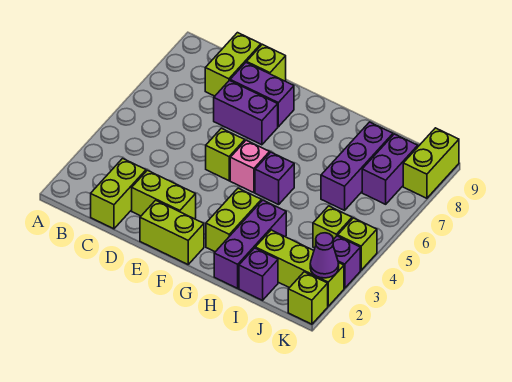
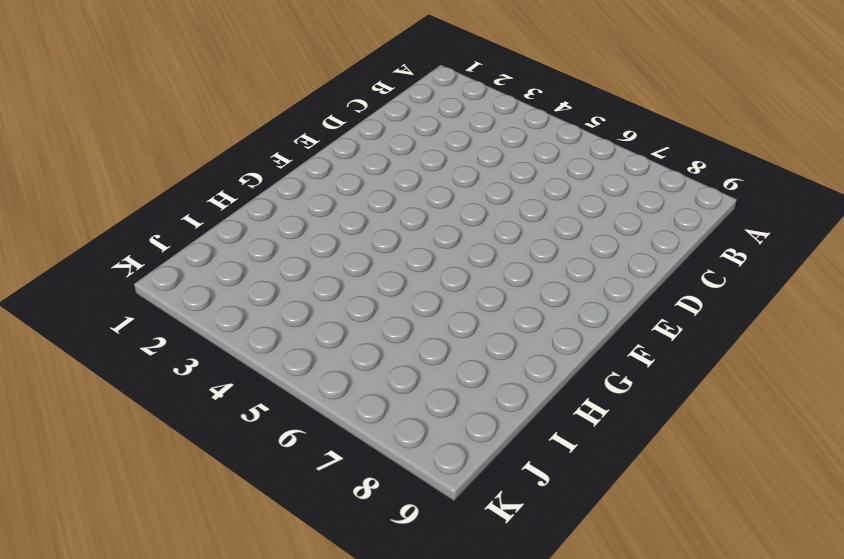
none -> lime brick C1:C2 level 1
none -> lime brick C8:C9 level 1
none -> lime brick D2:E2 level 1

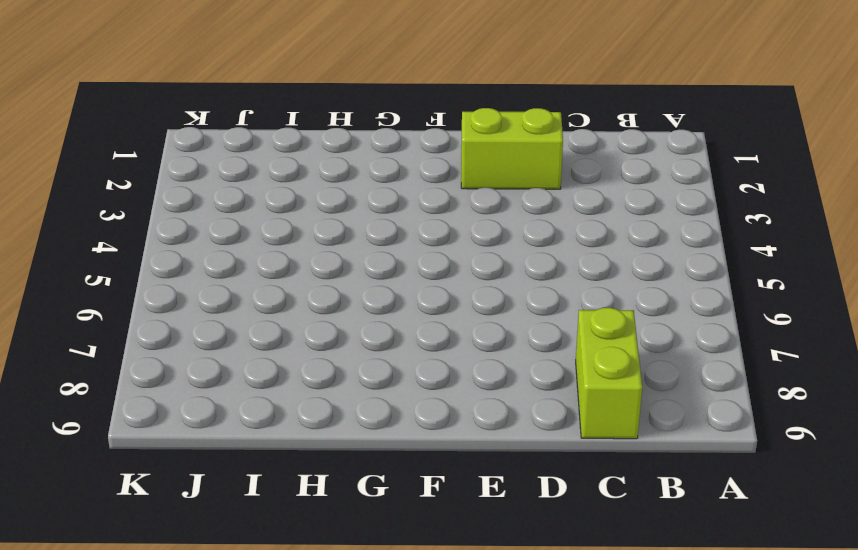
none -> lime brick C1:C2 level 1
none -> purple brick D7:E7 level 1
none -> purple brick D8:E8 level 1

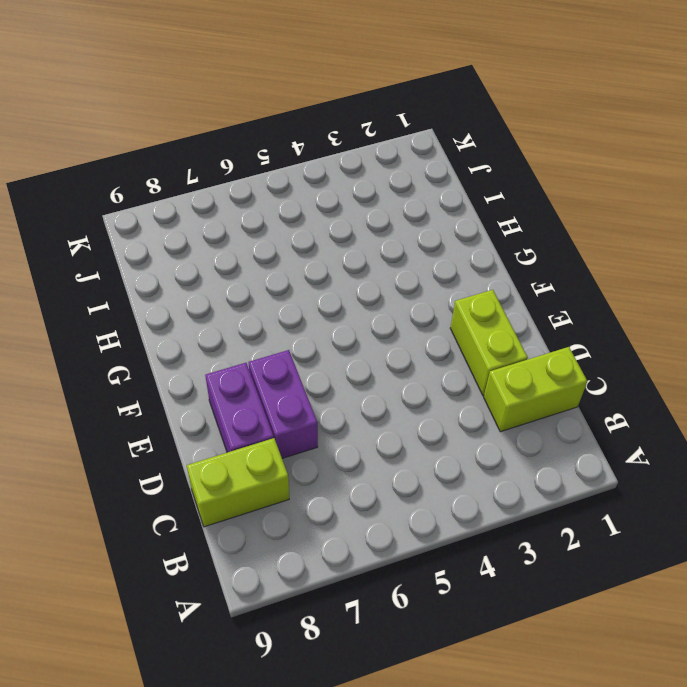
none -> lime brick D9 level 1
none -> lime brick E1:F1 level 1
none -> lime brick E5 level 1

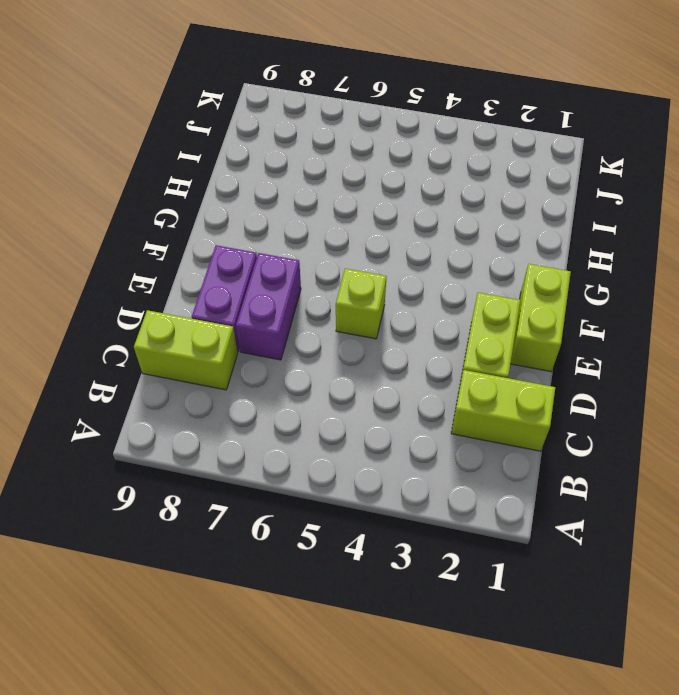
none -> lime brick D9 level 1
none -> pink brick F5 level 1
none -> lime brick G2:G3 level 1

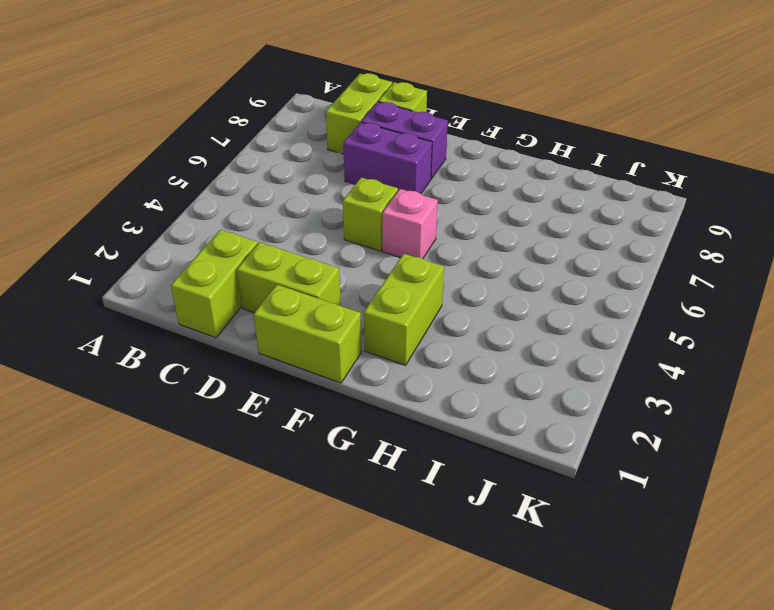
none -> purple brick G5 level 1
none -> purple brick H1:H3 level 1
none -> purple brick I1 level 1

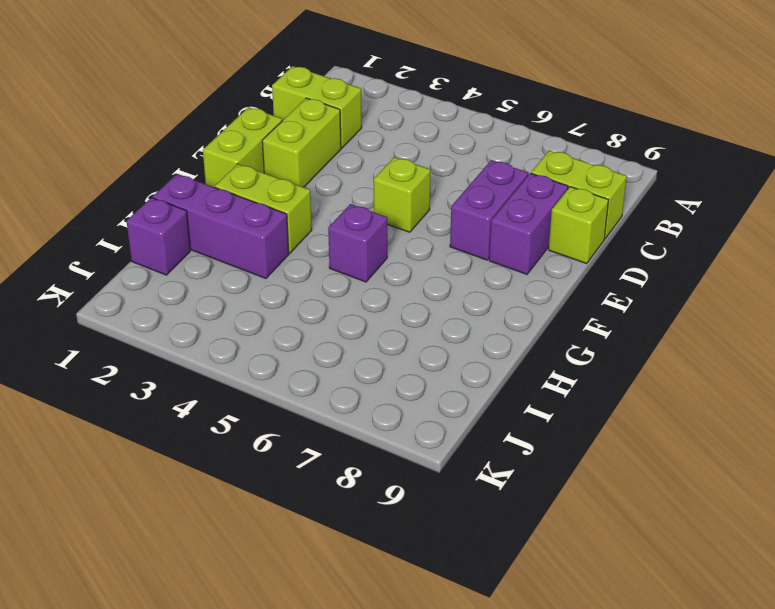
none -> pink brick F5 level 1
none -> lime brick I2:K2 level 1
none -> purple brick I6:I8 level 1

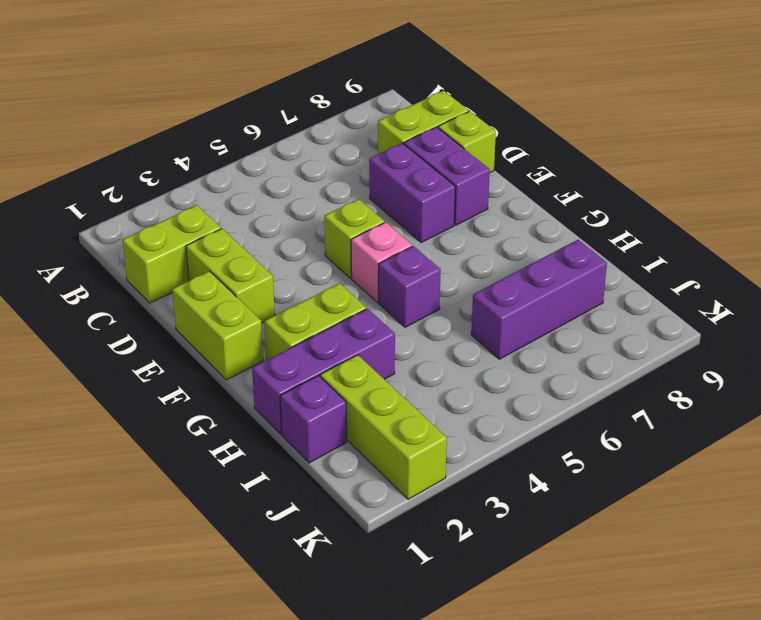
none -> lime brick J4 level 1
none -> purple brick J7:J8 level 1
none -> lime brick K1 level 1

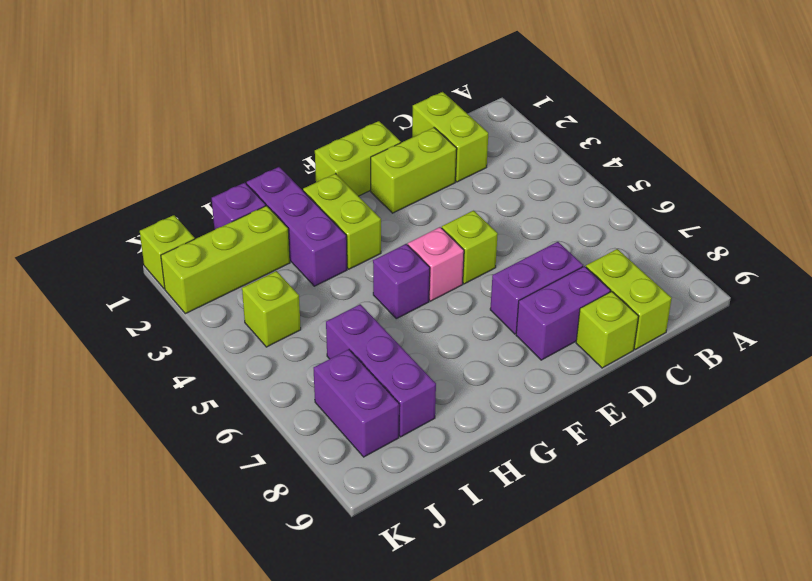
none -> purple brick K3 level 1
none -> lime brick K4 level 1
none -> lime brick K8:K9 level 1

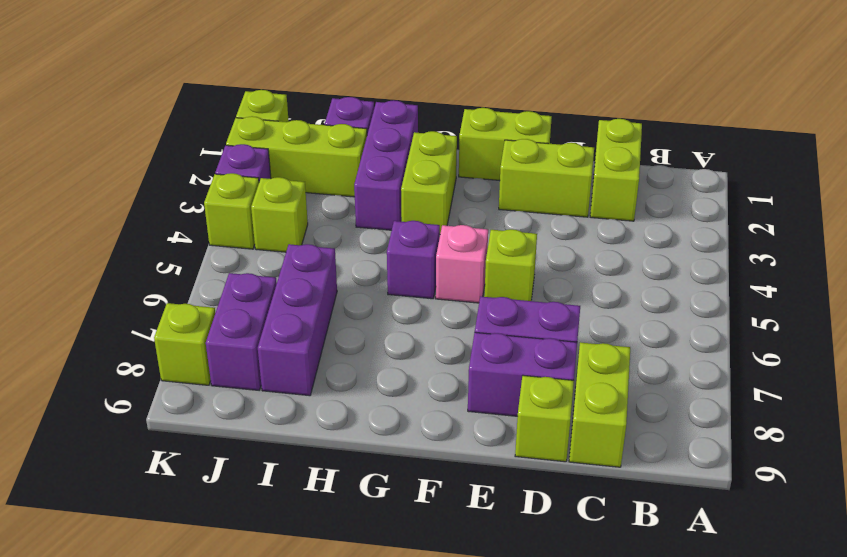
lime brick K8 level 1 -> lime brick K8:K9 level 1
none -> purple cone K2 level 2

